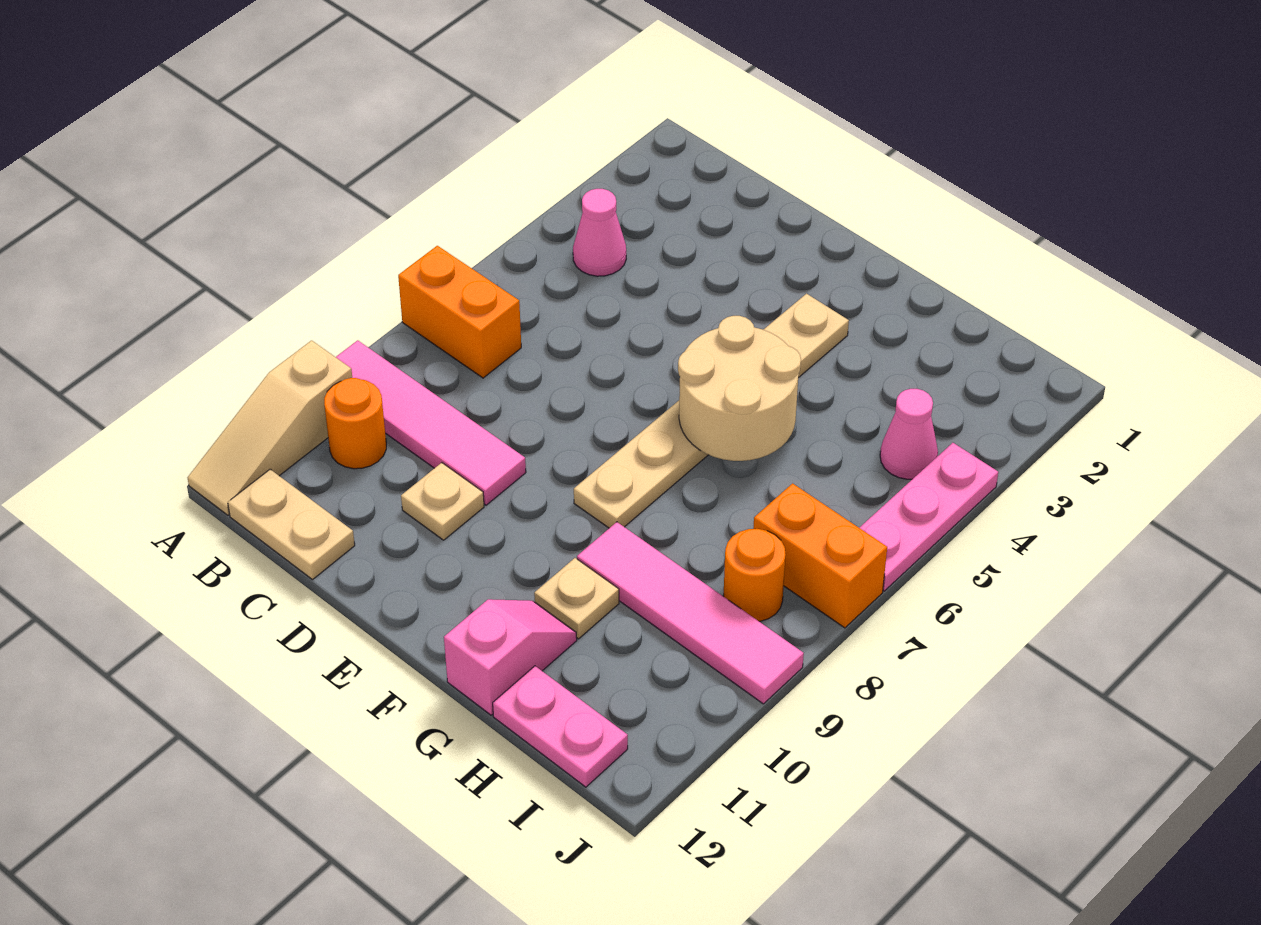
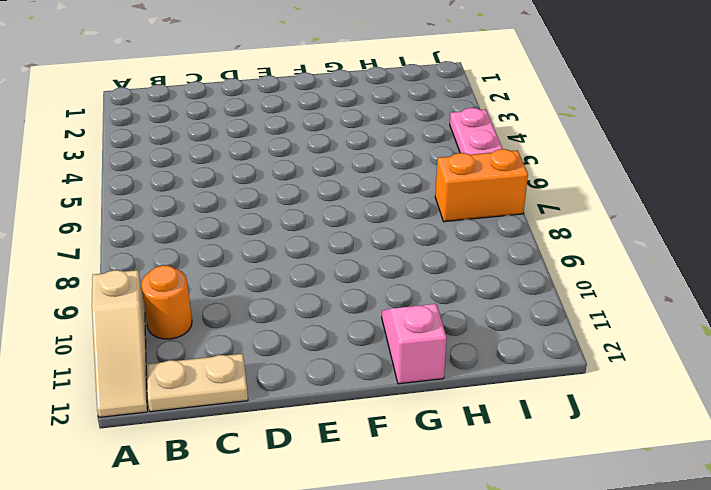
none -> orange brick A7:B7 level 1
none -> pink tile A9:D9 level 1
none -> pink cone B4 level 1

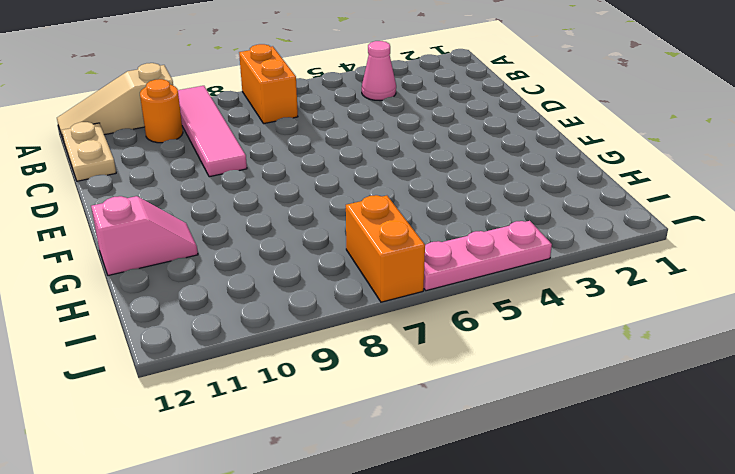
none -> tan plate D10 level 1
none -> tan plate F3:F8 level 1
none -> pink tile G9:J9 level 1

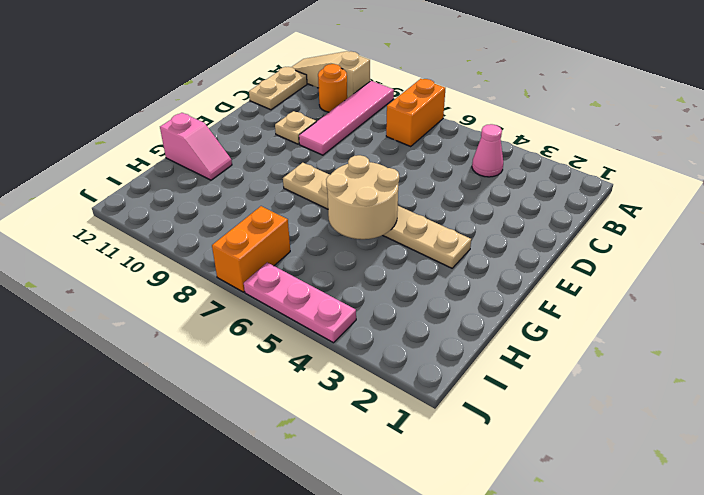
none -> pink tile G9:J9 level 1
none -> tan plate G10 level 1
none -> pink plate H12:I12 level 1

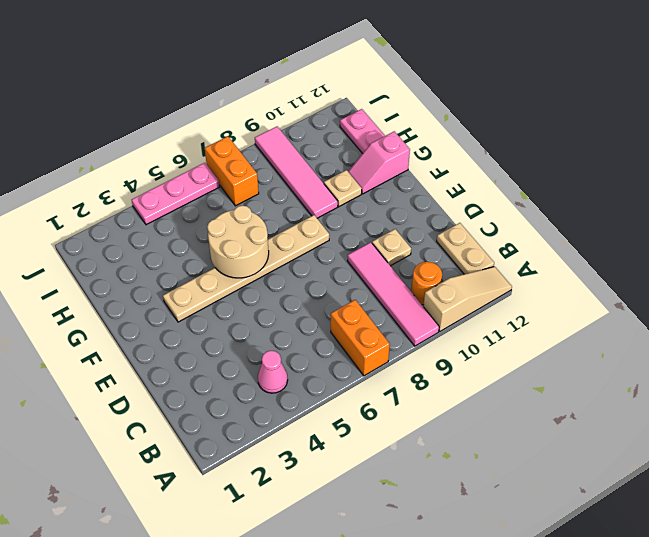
none -> pink cone I4 level 1
none -> orange round brick I8 level 1

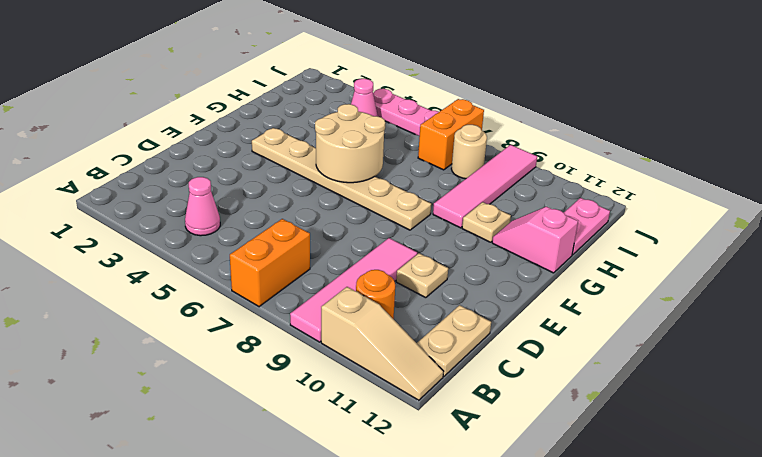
tan round brick I8 level 1 -> orange round brick I8 level 1

